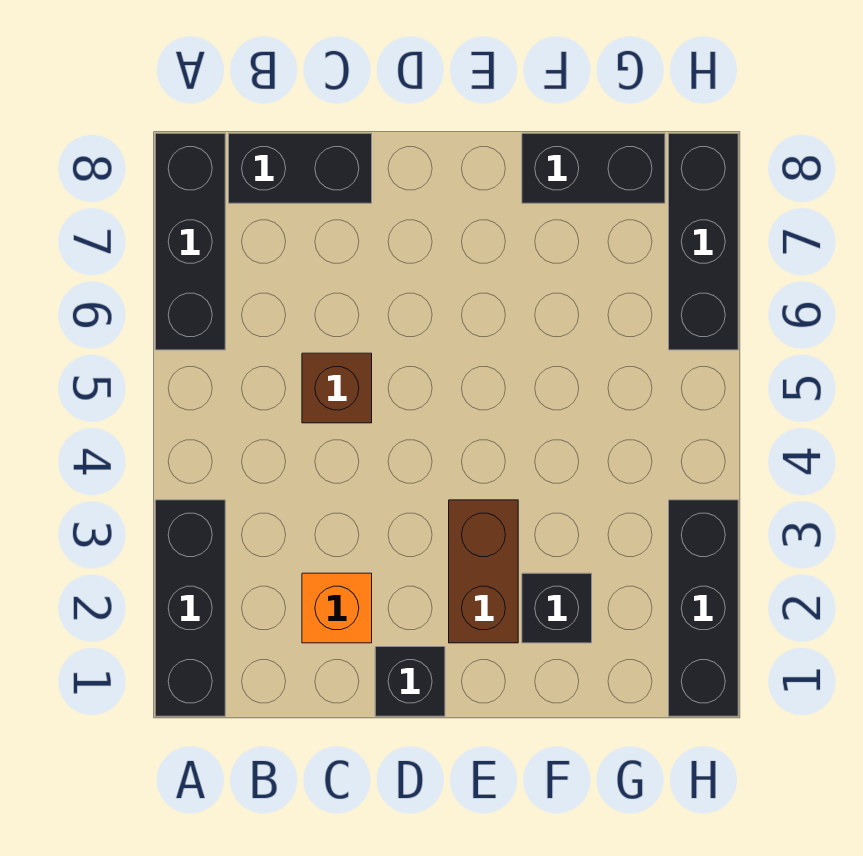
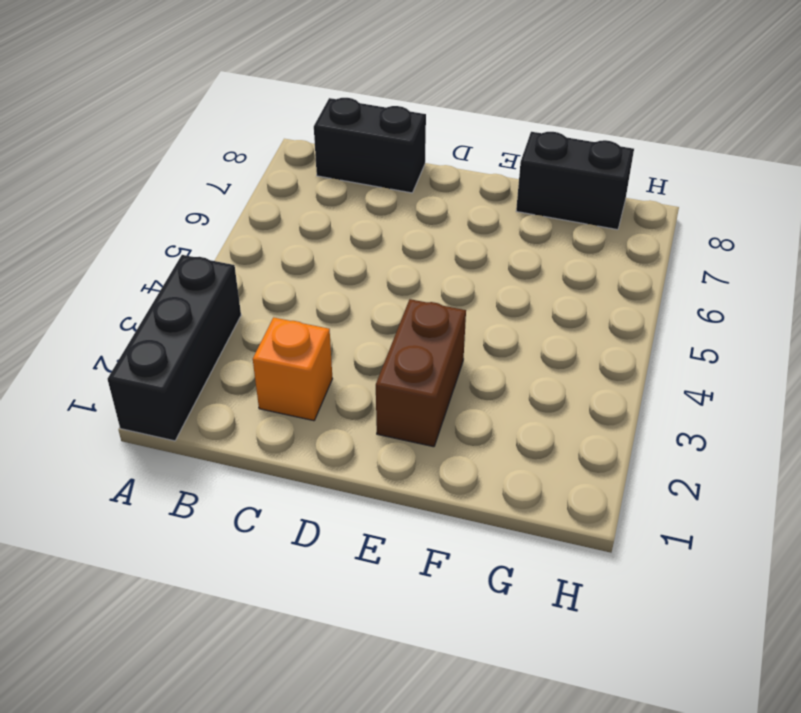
none -> black brick A6:A8 level 1
none -> brown brick C5 level 1

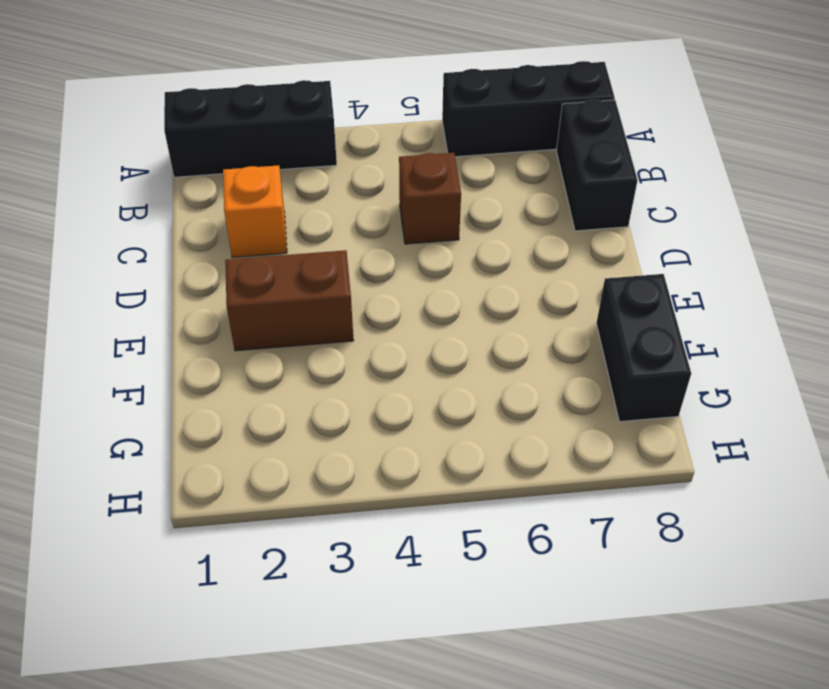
none -> black brick D1 level 1
none -> black brick F2 level 1

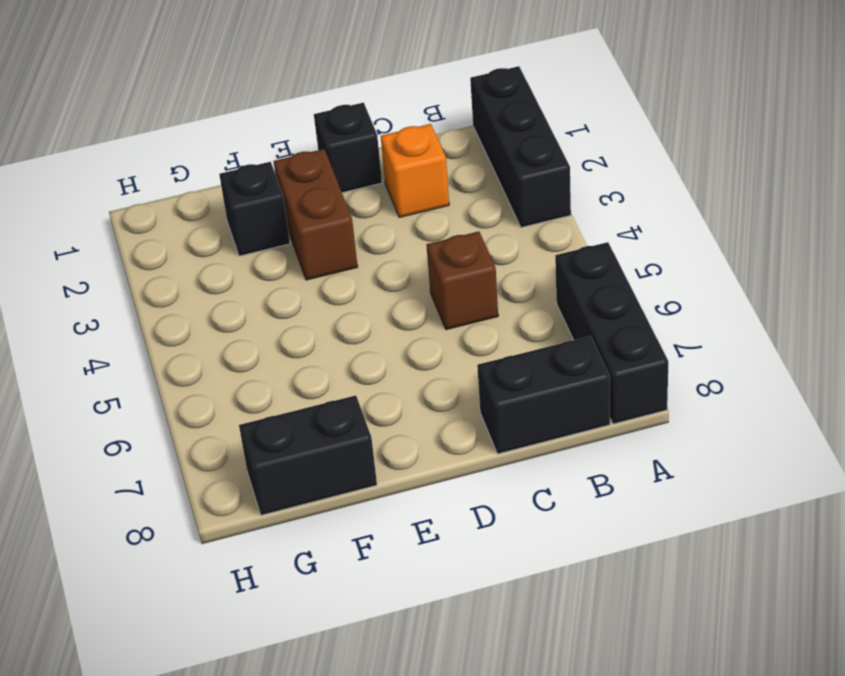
none -> black brick H1:H3 level 1
none -> black brick H6:H8 level 1

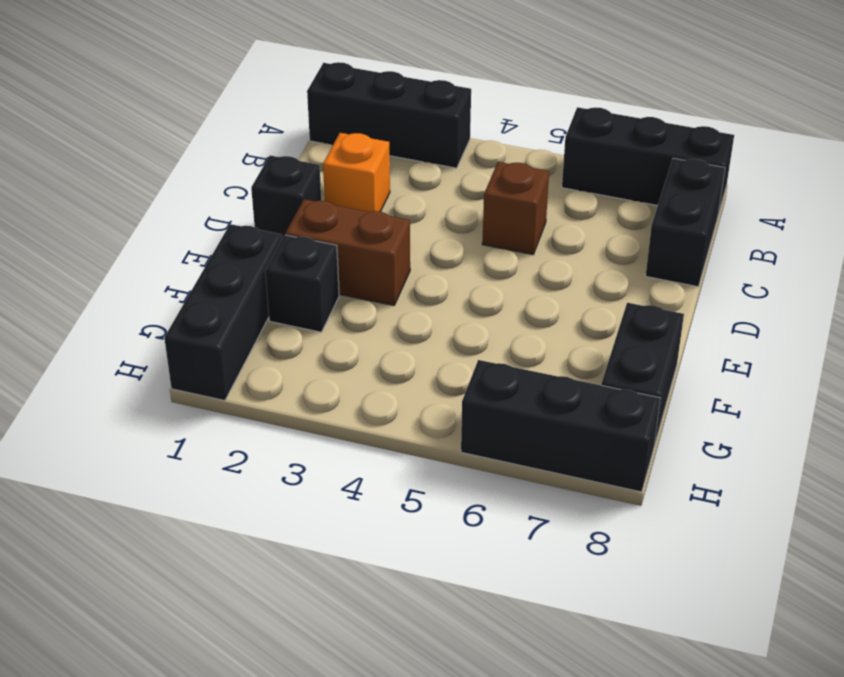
black brick F1:H1 level 1 -> black brick H1:H3 level 1

